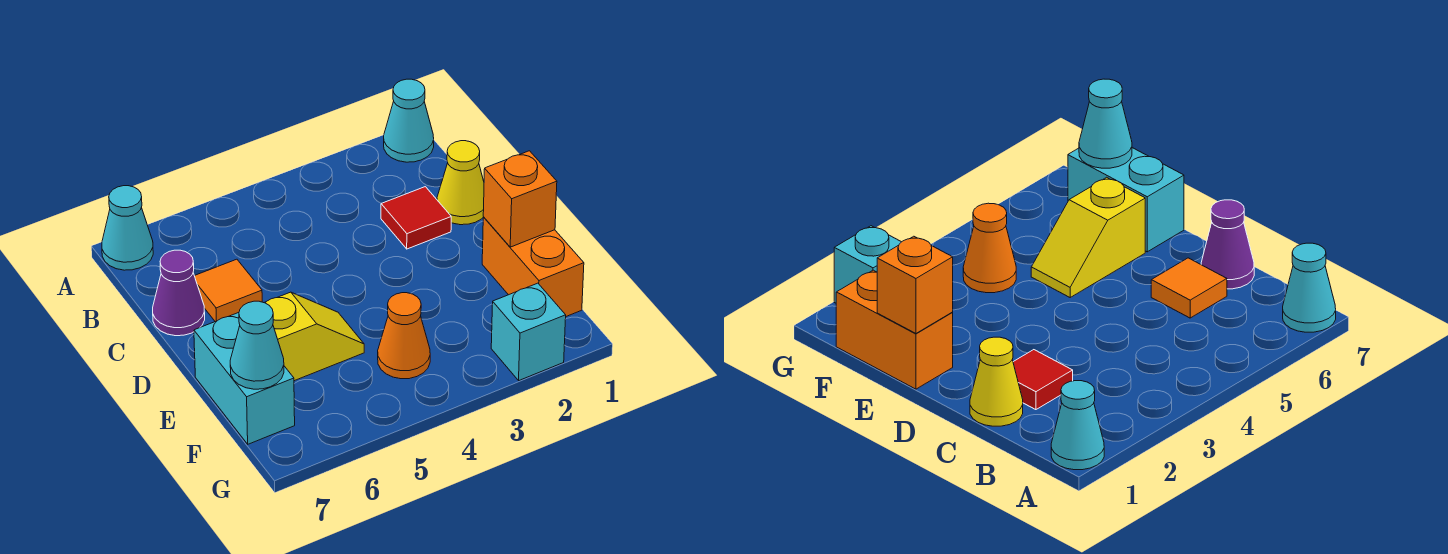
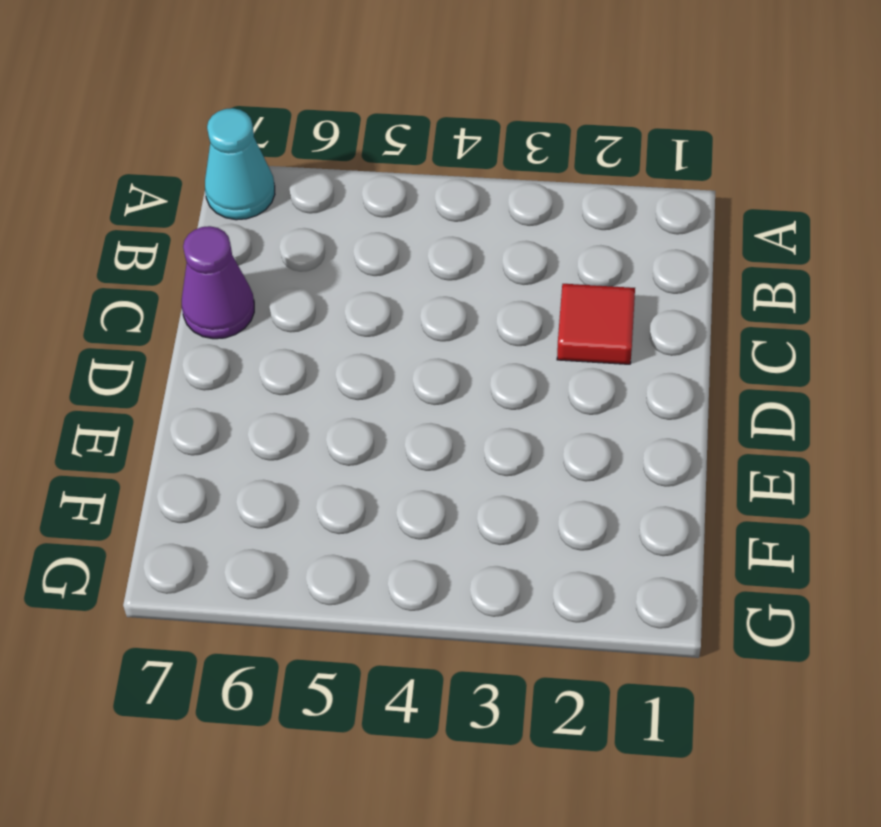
none -> cyan cone A1 level 1
none -> yellow cone C1 level 1
none -> orange tile C6 level 1

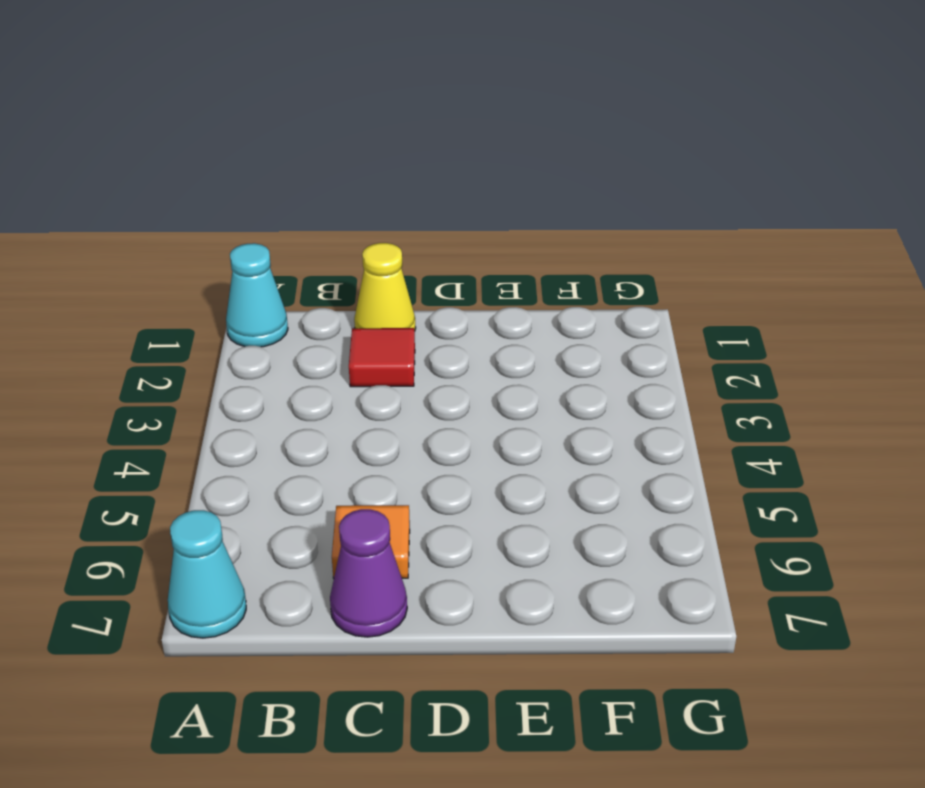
none -> orange brick E1:F1 level 1
none -> yellow slope E5:E6 level 1 top 6
none -> cyan brick E7:F7 level 1

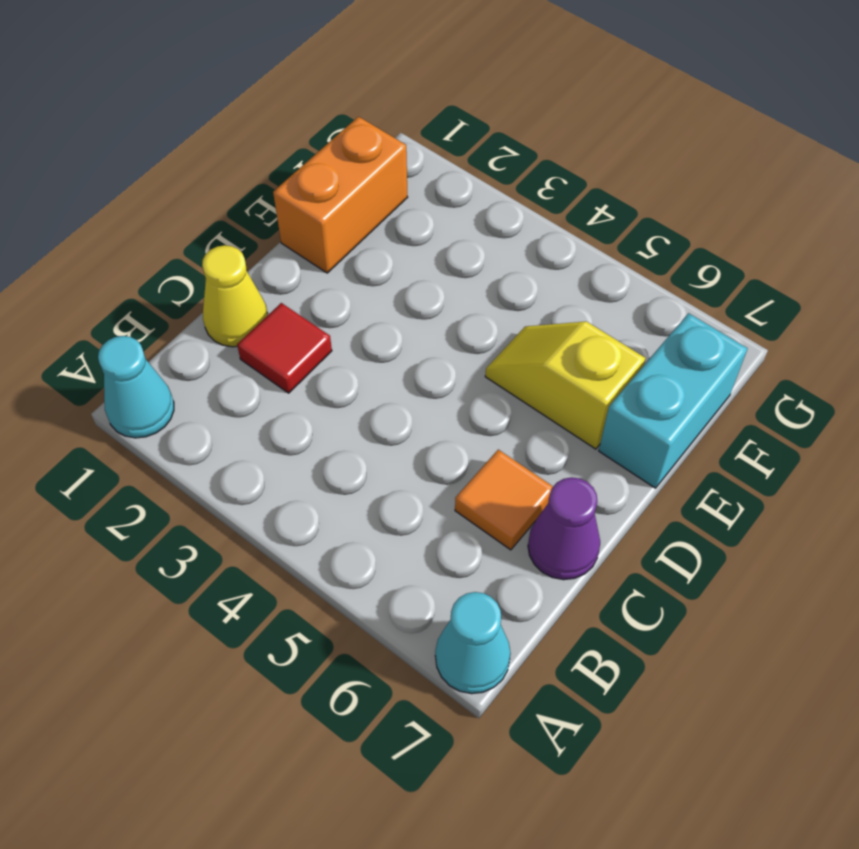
none -> orange cone F4 level 1
none -> cyan brick G2 level 1
none -> orange brick E1 level 2

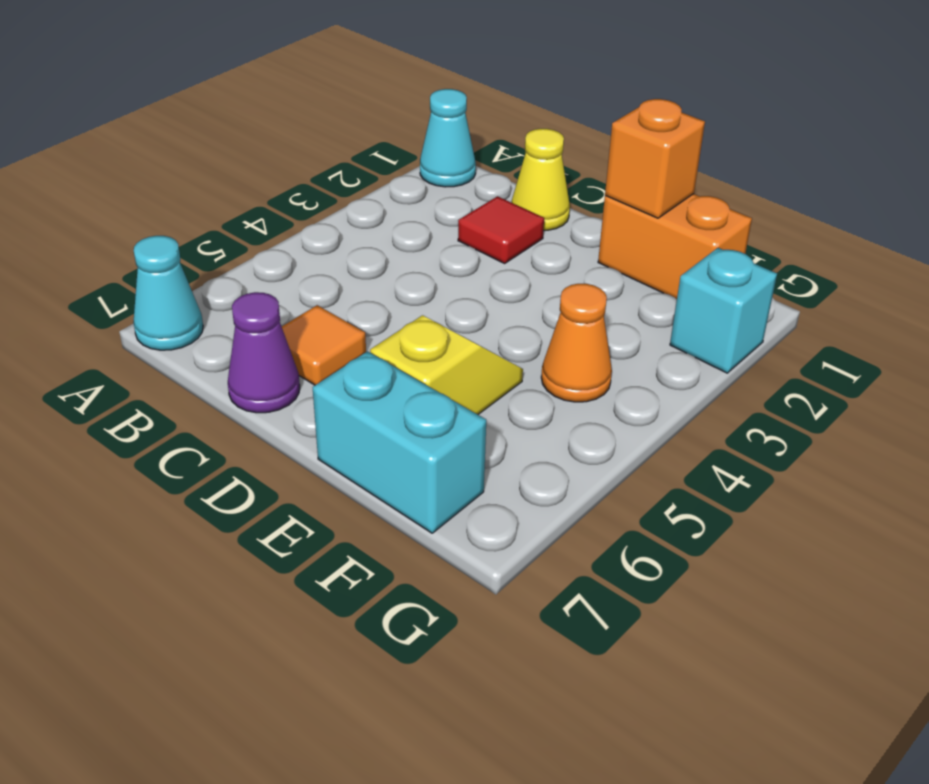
none -> cyan cone F7 level 2

